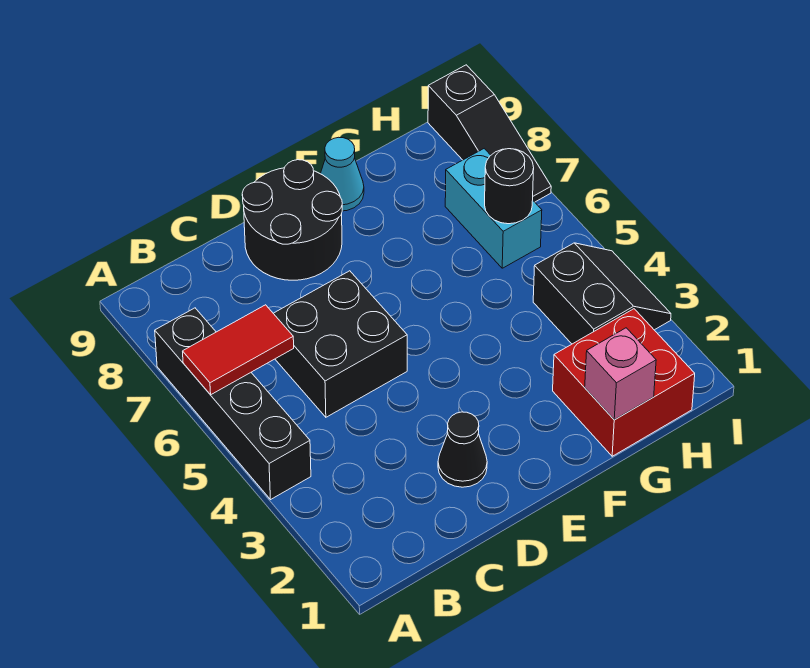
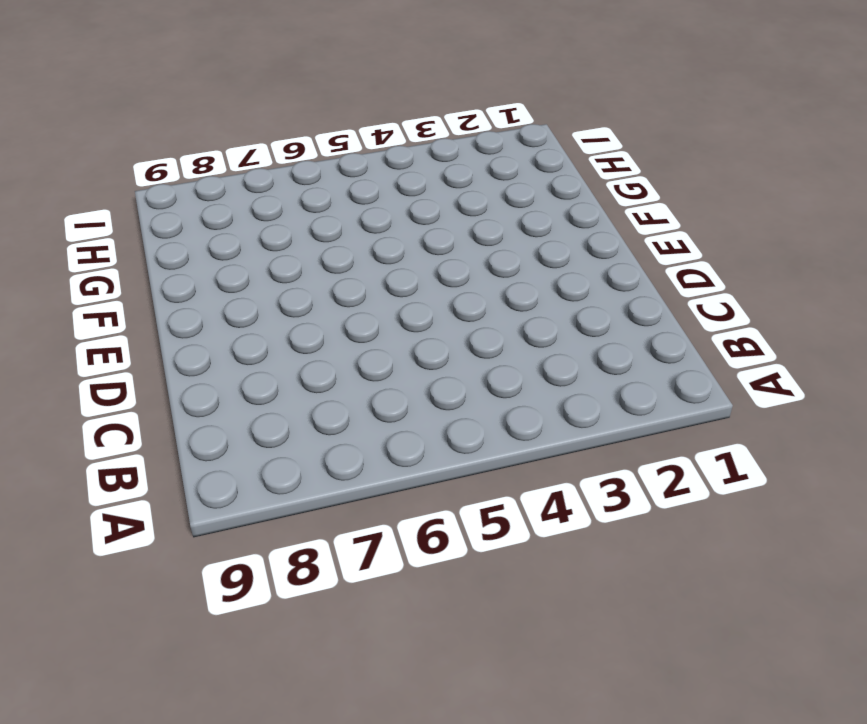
none -> black brick A4:A7 level 1
none -> black brick C5:D6 level 1
none -> black cone D2 level 1

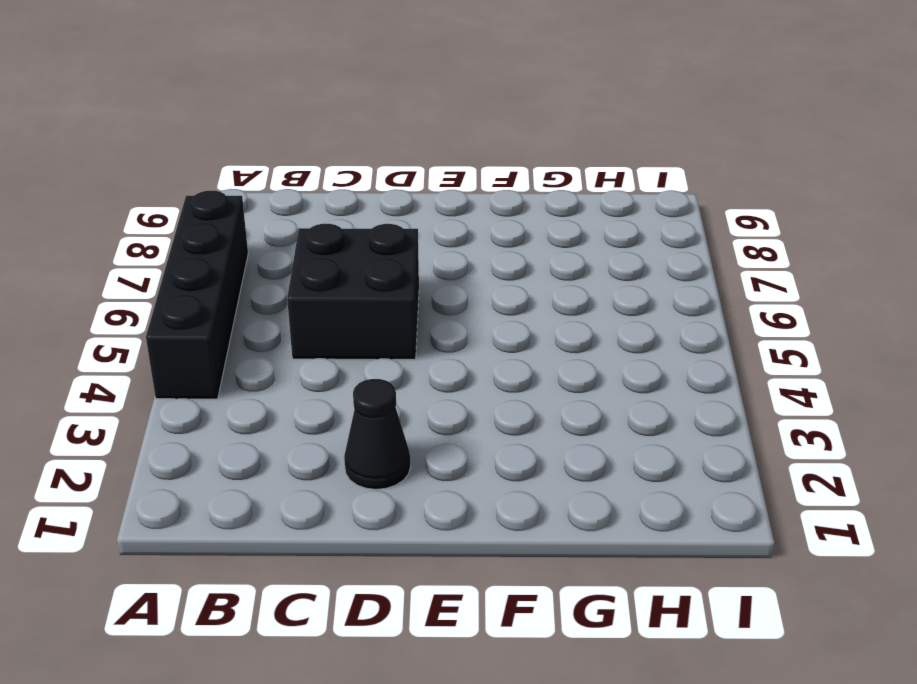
none -> black round brick D8:E9 level 1
none -> cyan cone F9 level 1
none -> red brick G1:H2 level 1

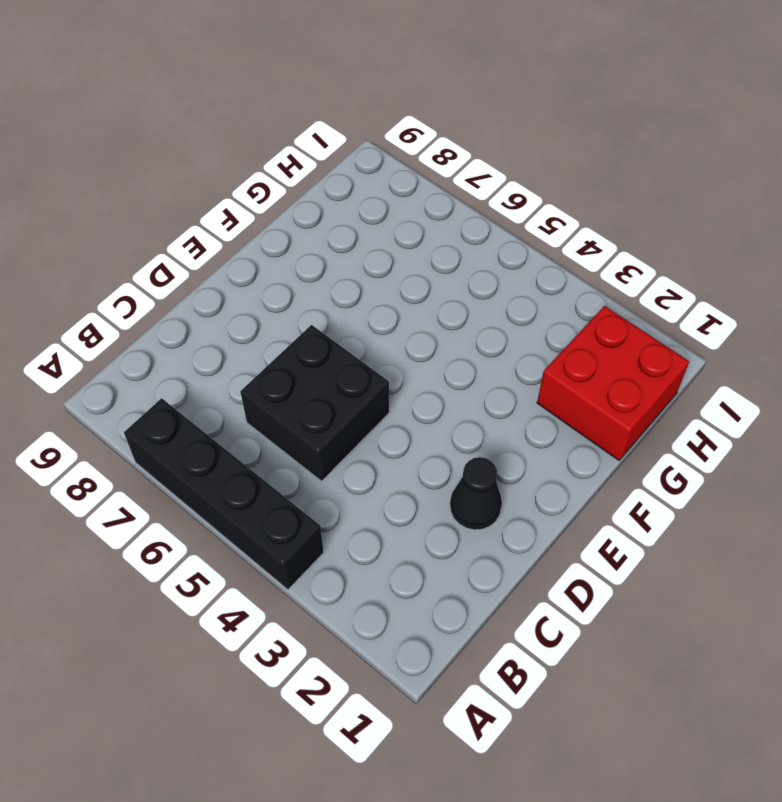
none -> black round brick D8:E9 level 1
none -> cyan cone F9 level 1
none -> black slope H3:I4 level 1 top H

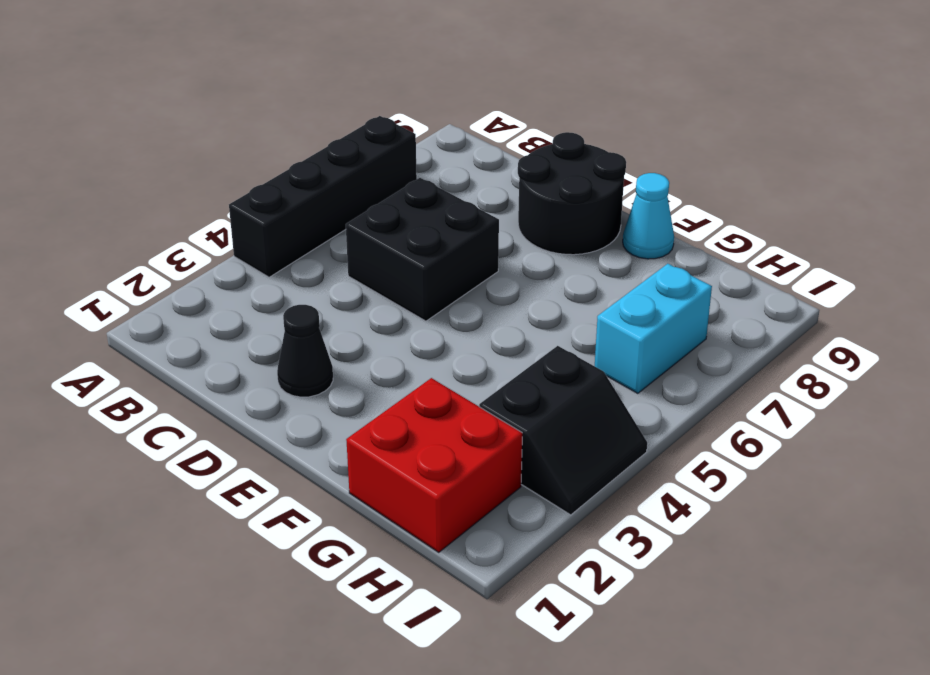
none -> black slope I7:I9 level 1 top 9
none -> red tile A6:B6 level 2
none -> pink brick G1 level 2

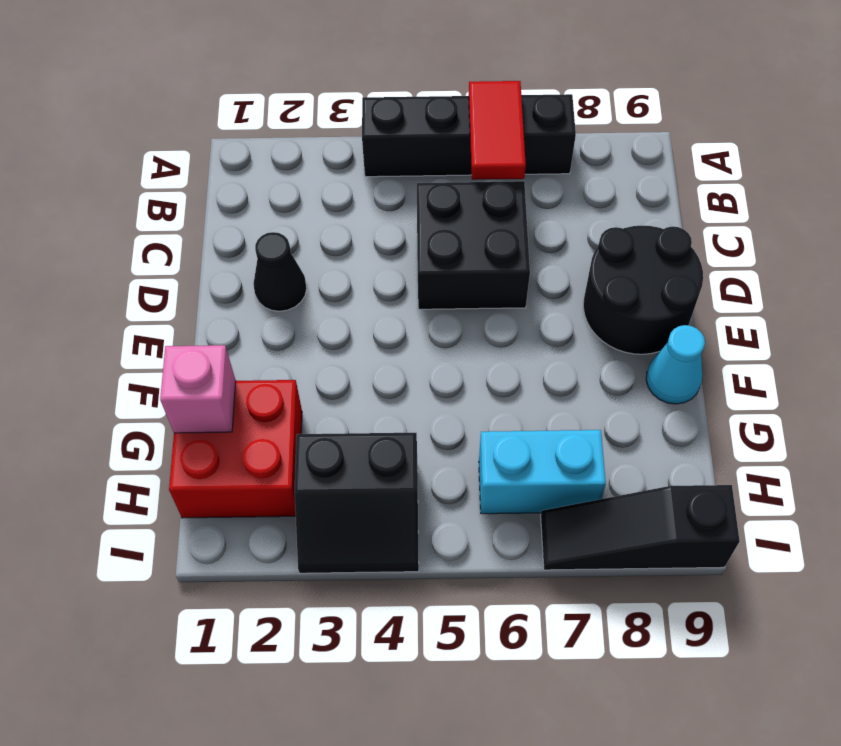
none -> black round brick H6 level 2

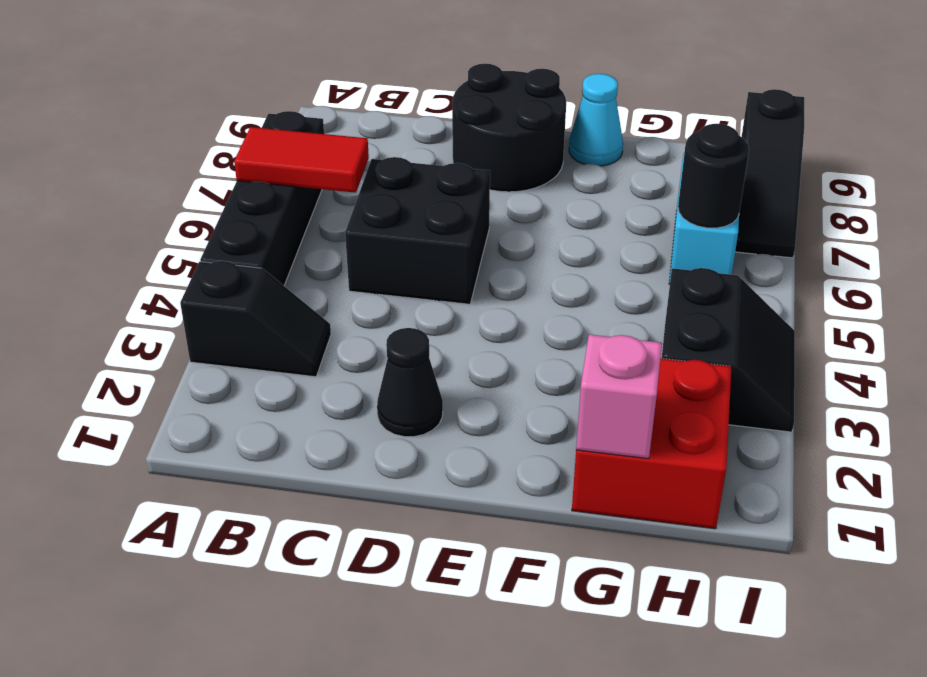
black slope A3:B3 level 1 top A -> none

